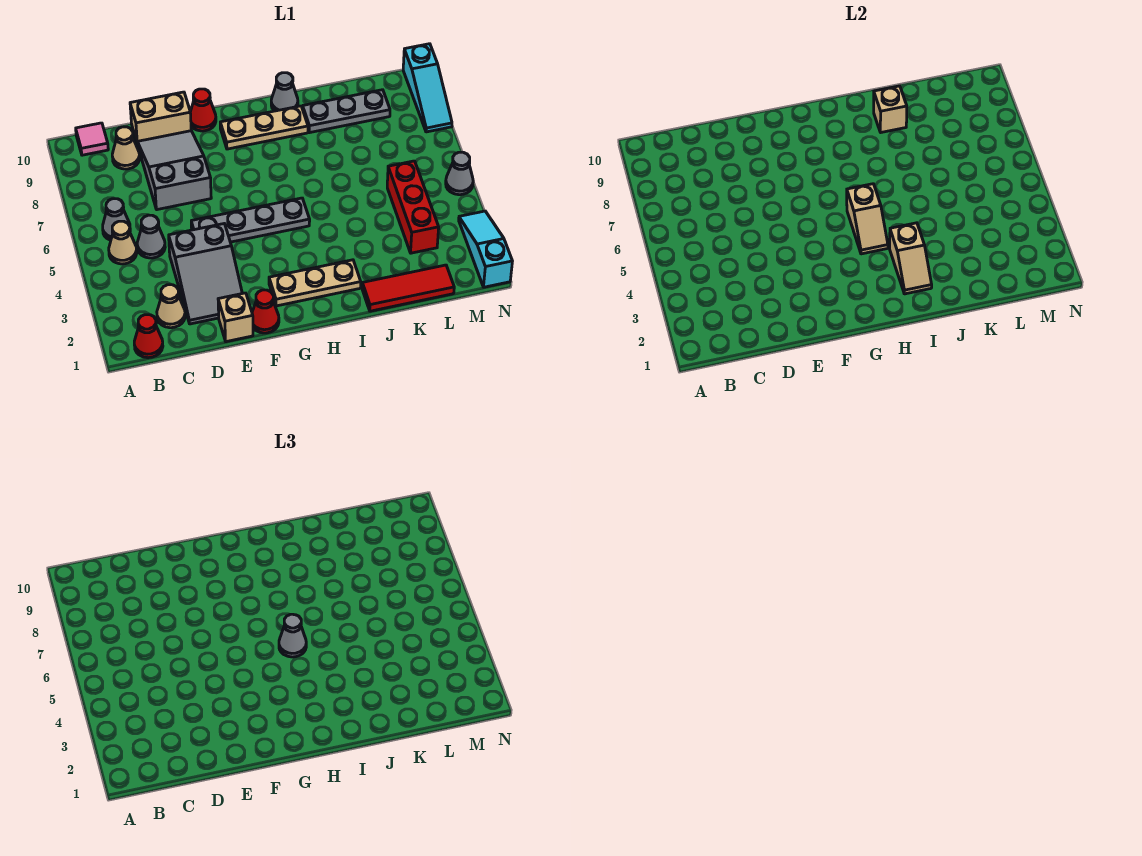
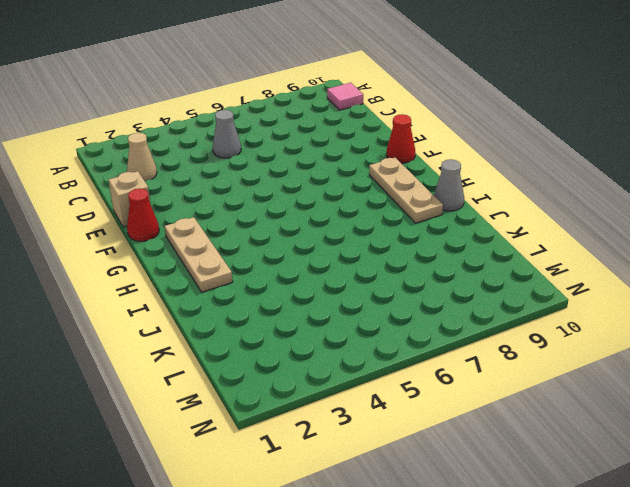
none -> red cone B1 level 1
none -> tan cone B5 level 1
none -> grey cone B6 level 1

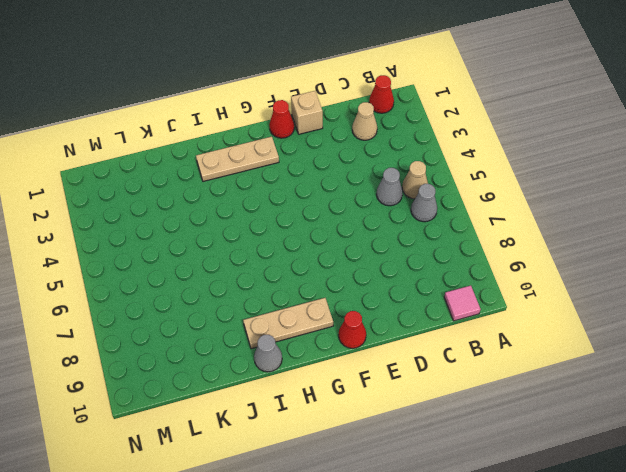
none -> tan cone C9 level 1
none -> grey slope D2:E4 level 1 top 4
none -> grey slope D7:E9 level 1 top 7

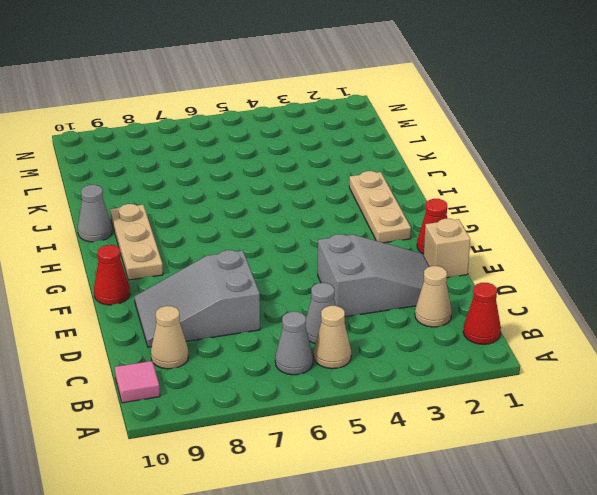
none -> tan brick D10:E10 level 1
none -> grey plate E5:H5 level 1
none -> red tile J1:L1 level 1

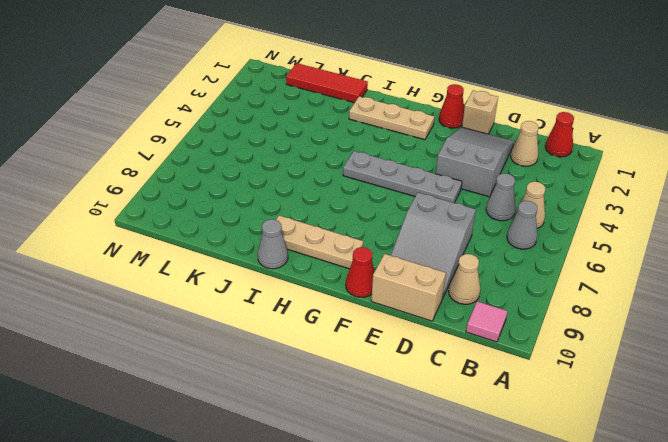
none -> grey plate J9:L9 level 1
none -> red brick L3:L5 level 1
none -> cyan slope N1:N3 level 1 top 1

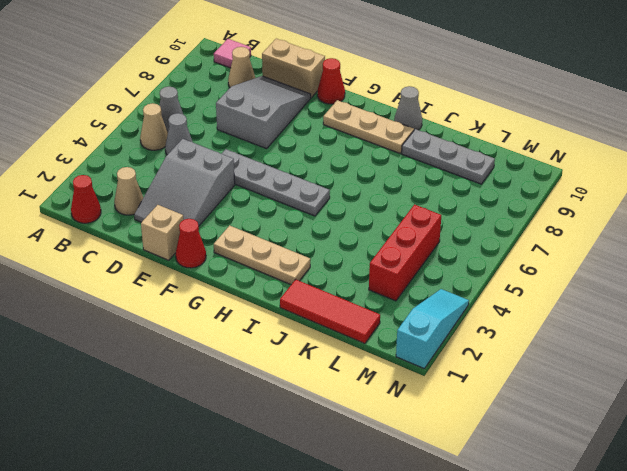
none -> grey cone N5 level 1
none -> cyan slope N8:N10 level 1 top 10
none -> tan slope H4:H5 level 2 top 5

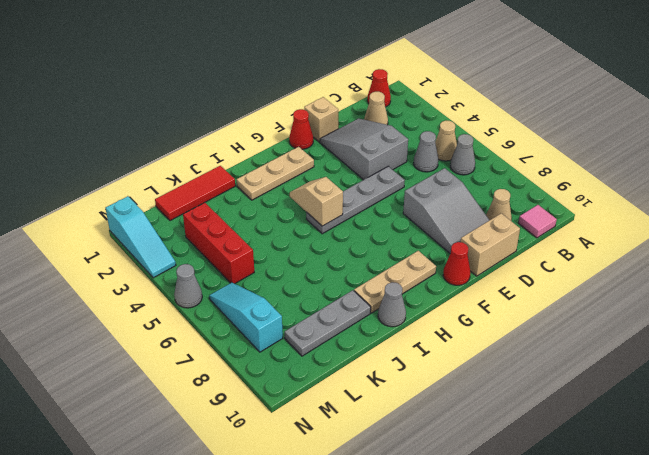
cyan slope M6:M8 level 1 top 8 -> cyan slope N8:N10 level 1 top 10
none -> tan slope I2:I3 level 2 top 3
none -> tan brick J9 level 2
none -> grey cone H5 level 3

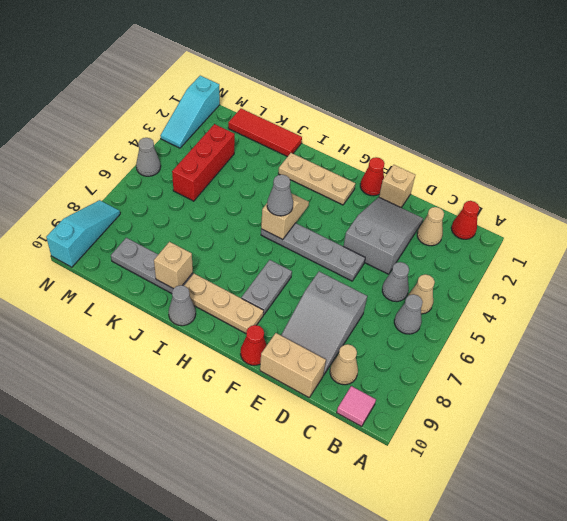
grey plate G7:G8 level 1 -> none
none -> tan slope I2:I3 level 2 top 3

